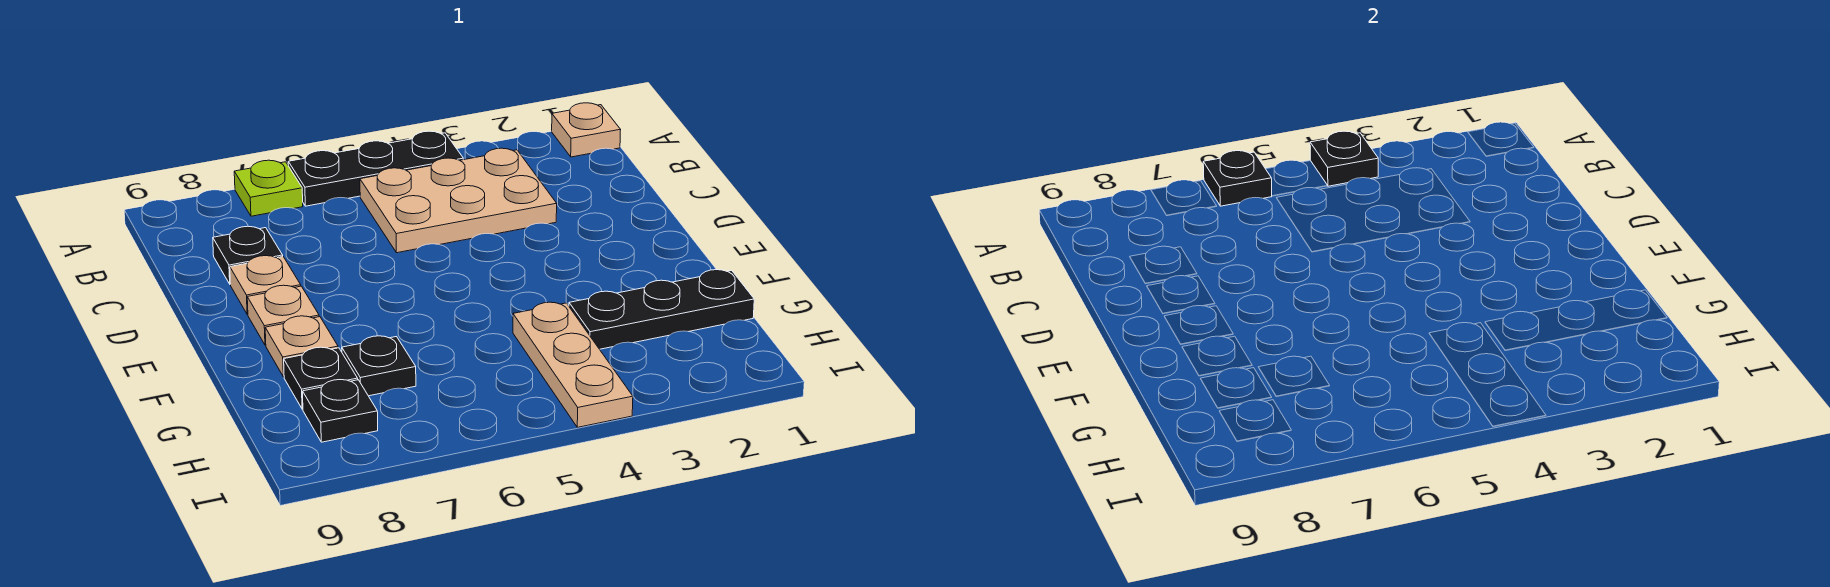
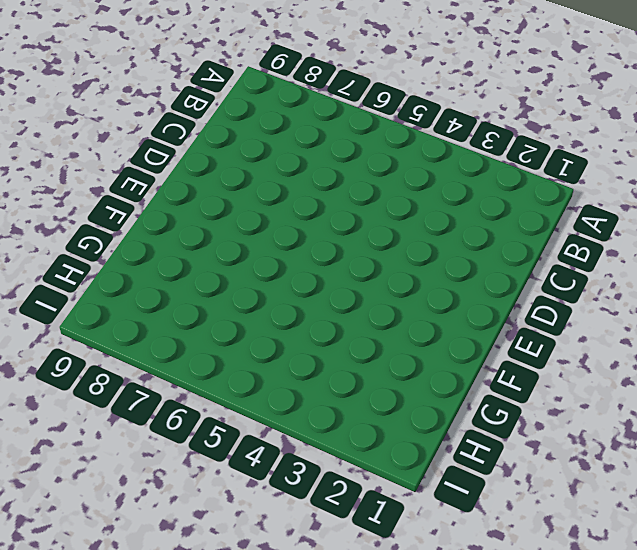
none -> tan plate A1 level 1
none -> black plate A4:A6 level 1
none -> lime plate A7 level 1

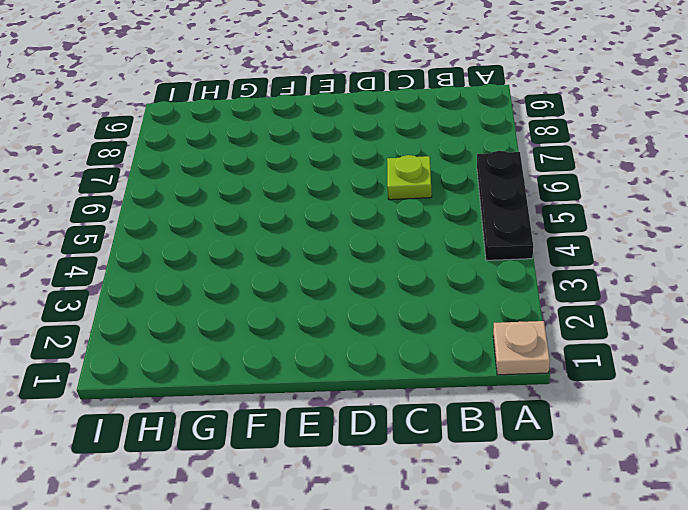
lime plate C6 level 1 -> lime plate A7 level 1
none -> tan plate B3:C5 level 1
none -> black plate C8 level 1
none -> tan plate D8 level 1

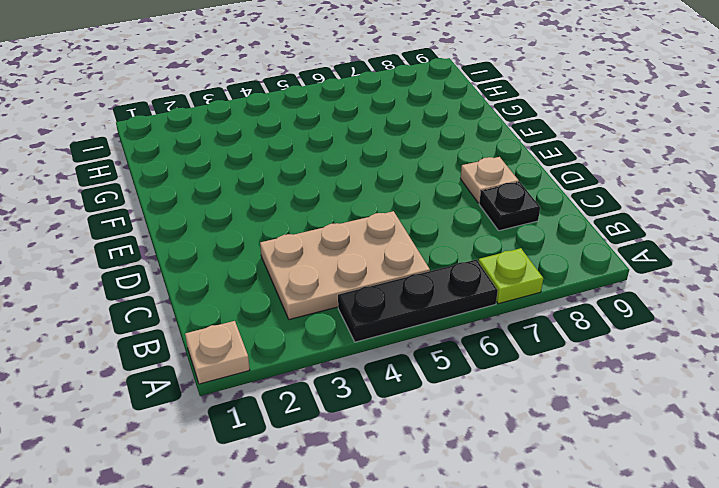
none -> tan plate E8 level 1
none -> tan plate F8 level 1
none -> black plate G1:G3 level 1

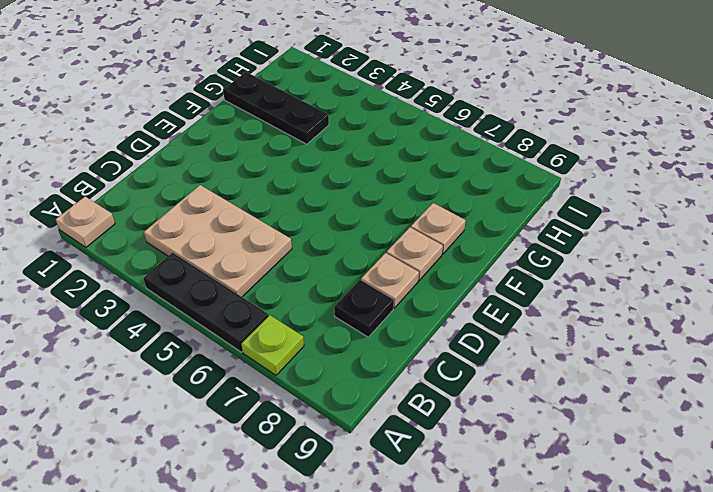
none -> tan plate G4:I4 level 1
none -> black plate G7 level 1
none -> black plate G8 level 1

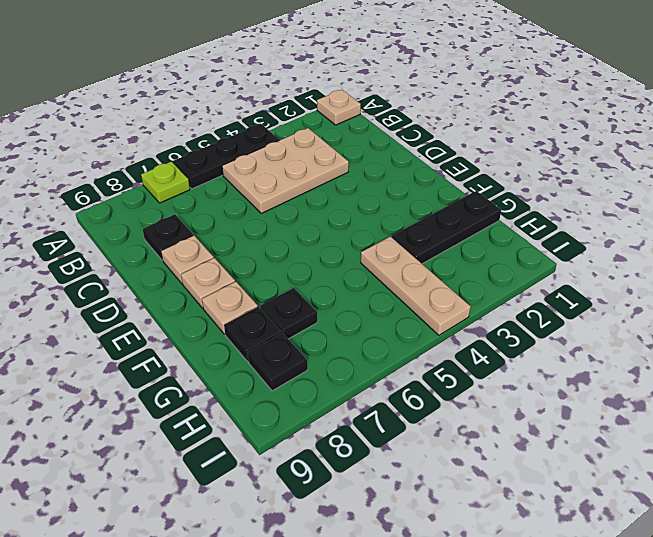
none -> black plate A4 level 2
none -> black plate A6 level 2

